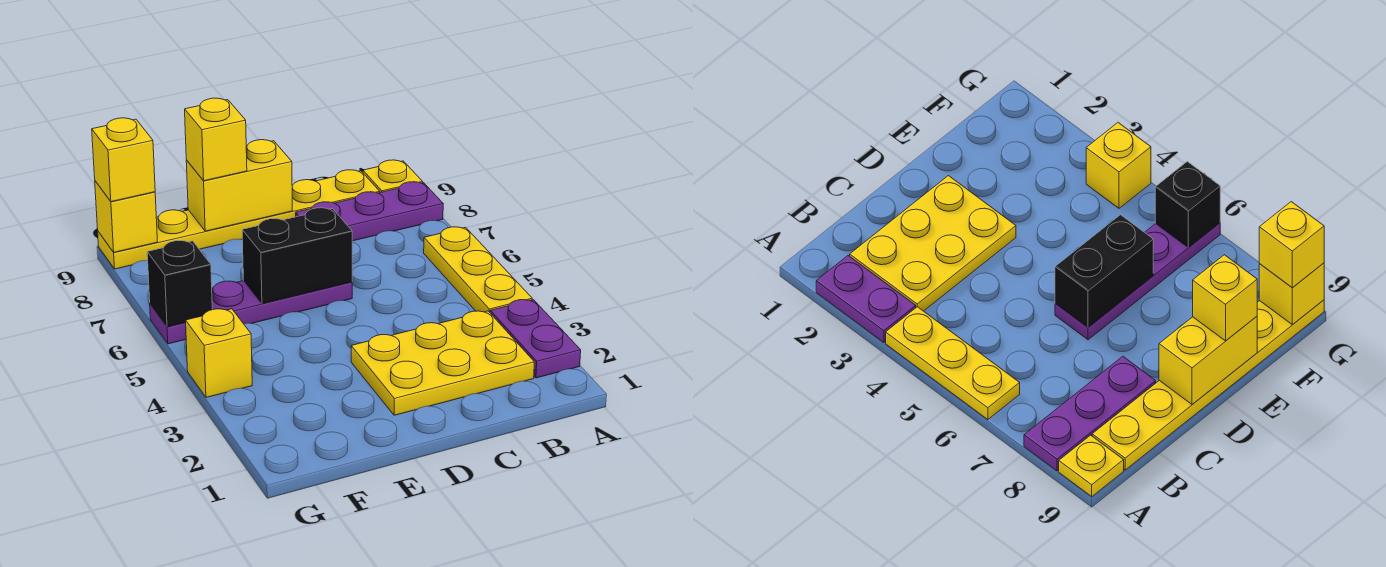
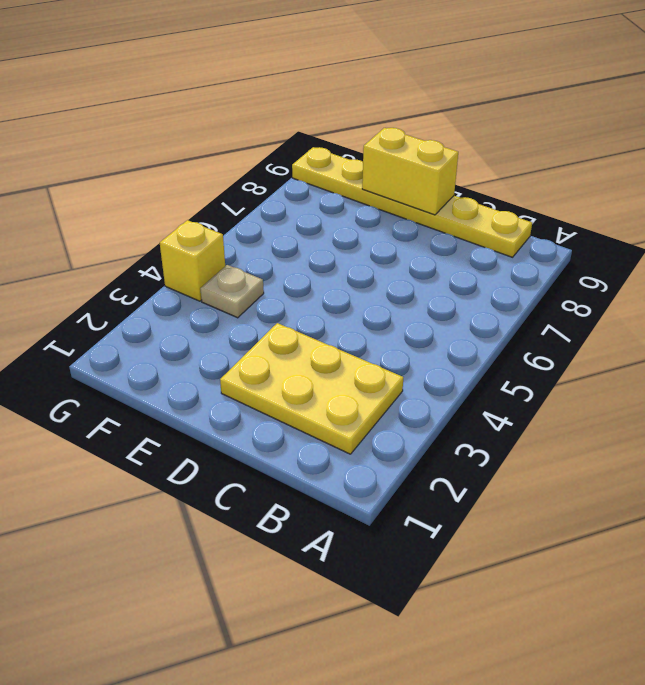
tan plate F4 level 1 -> none
none -> purple plate A2:A3 level 1
none -> yellow plate A4:A6 level 1
none -> purple plate A8:C8 level 1

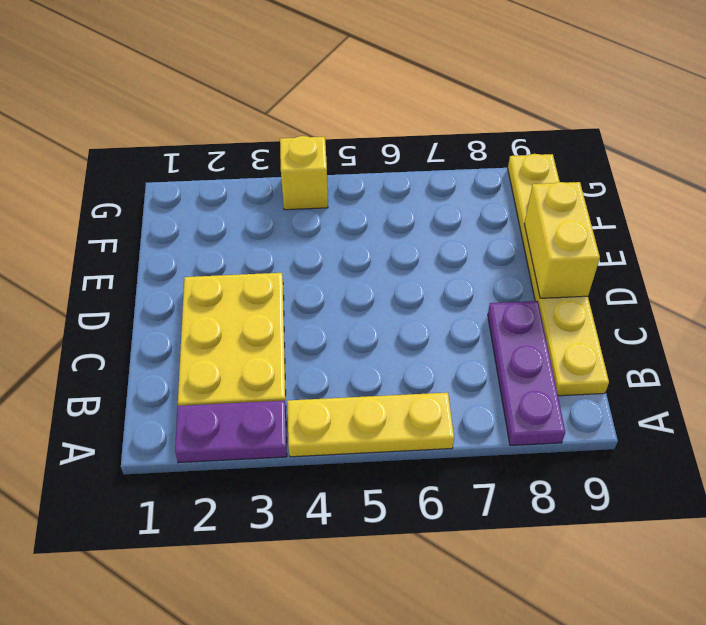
none -> yellow plate A9 level 1
none -> purple plate D6:G6 level 1
none -> black brick D6:E6 level 2

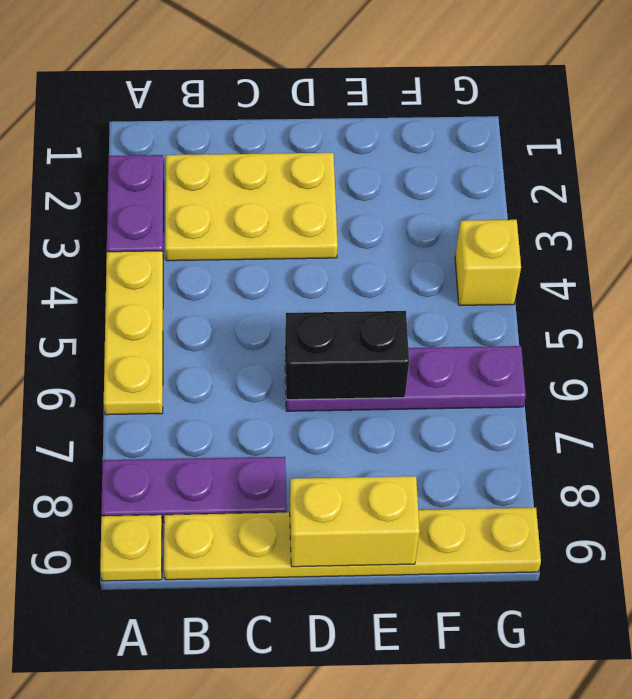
none -> black brick G6 level 2
none -> yellow brick G9 level 2
none -> yellow brick E9 level 3

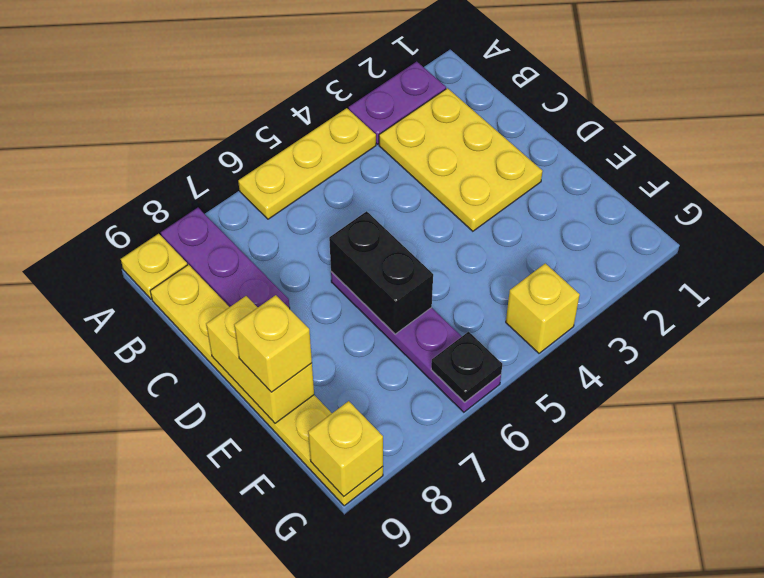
black plate G6 level 2 -> black brick G6 level 2
none -> yellow brick G9 level 3

